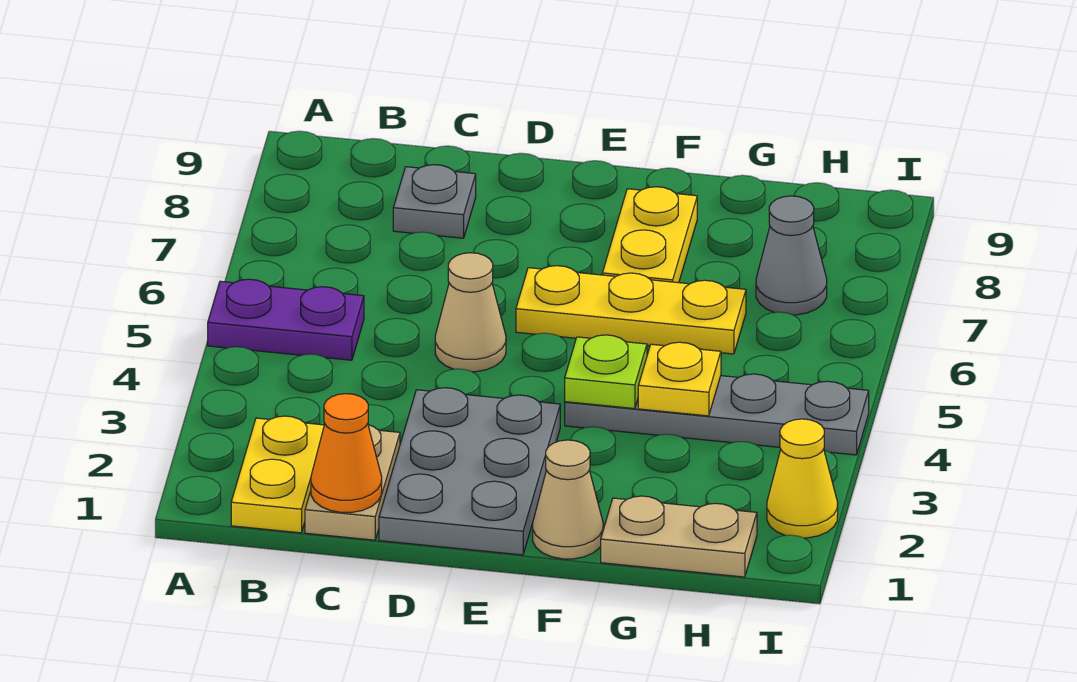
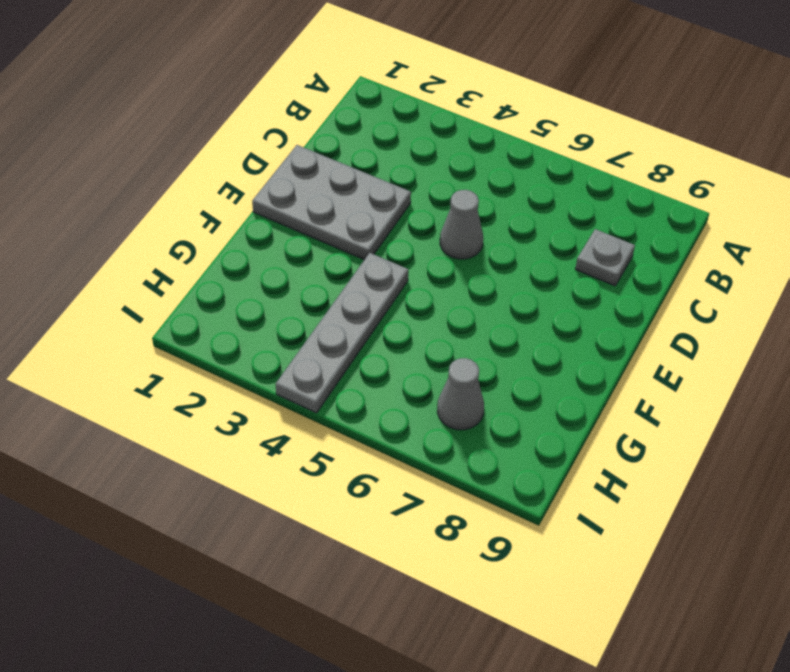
grey cone D5 level 1 -> tan cone D5 level 1
none -> purple plate A5:B5 level 1
none -> yellow plate B1:B2 level 1
none -> tan plate C1:C2 level 1

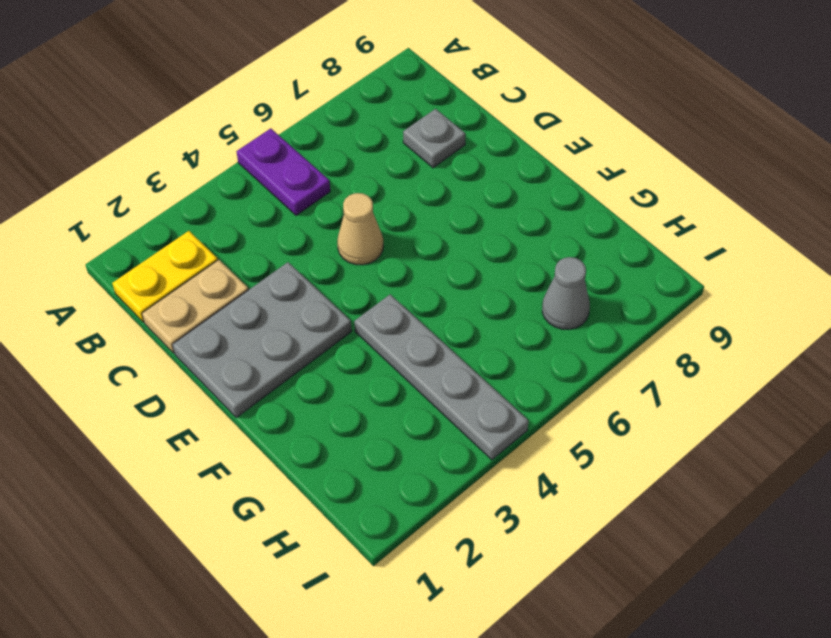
none -> yellow plate E6:G6 level 1
none -> tan cone F1 level 1
none -> yellow plate F7:F8 level 1

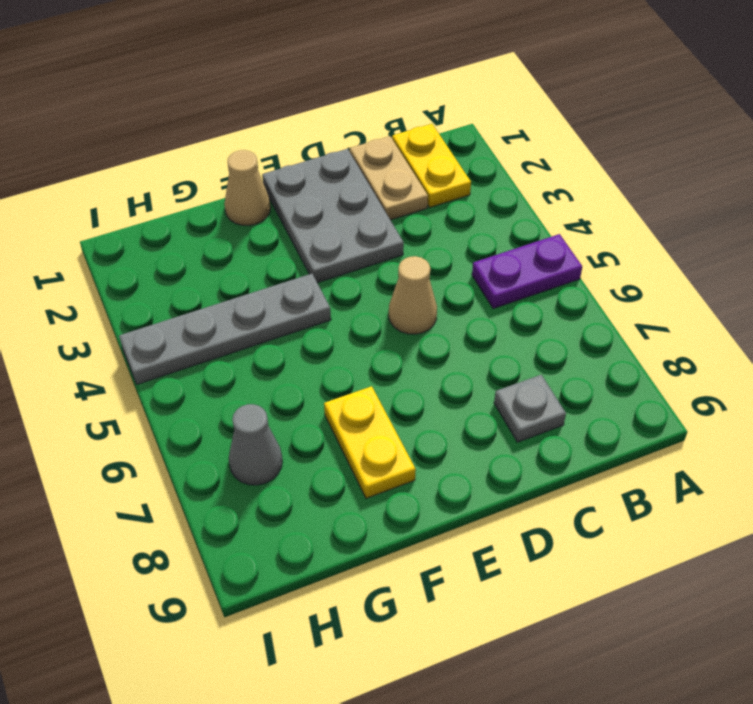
none -> yellow plate E6:G6 level 1
none -> tan plate G1:H1 level 1
none -> yellow cone I2 level 1

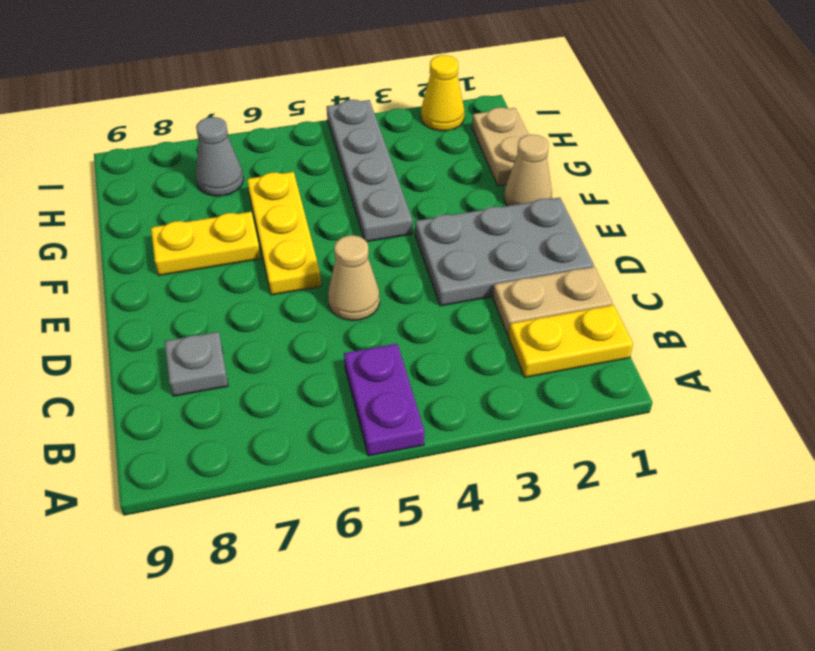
none -> orange cone C1 level 2
none -> lime plate F4 level 2
none -> yellow plate G4 level 2

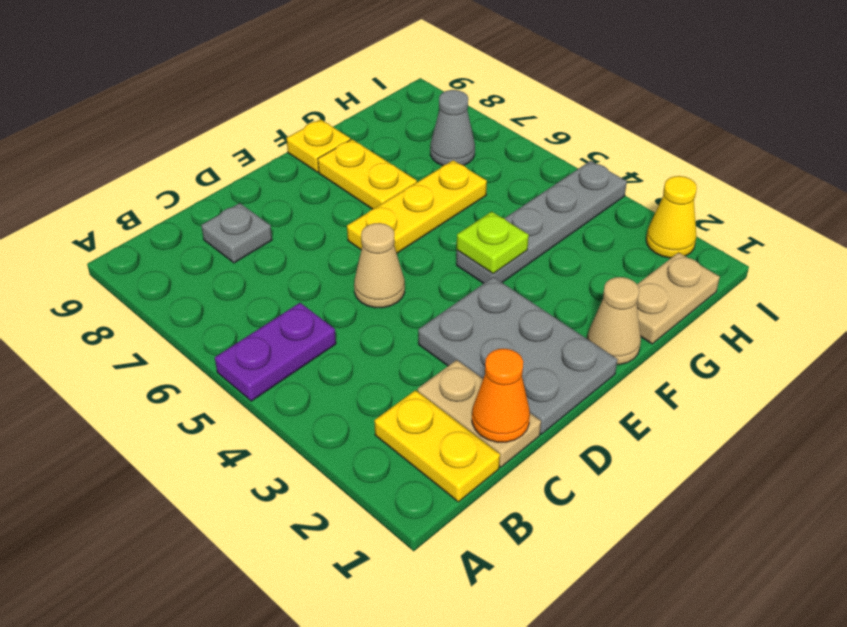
yellow plate F9 level 1 -> yellow plate G4 level 2

